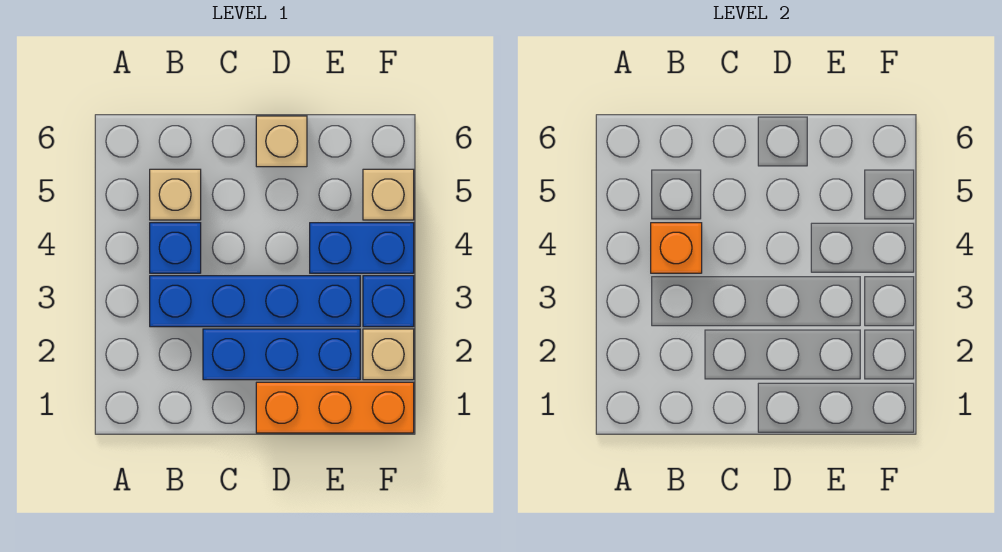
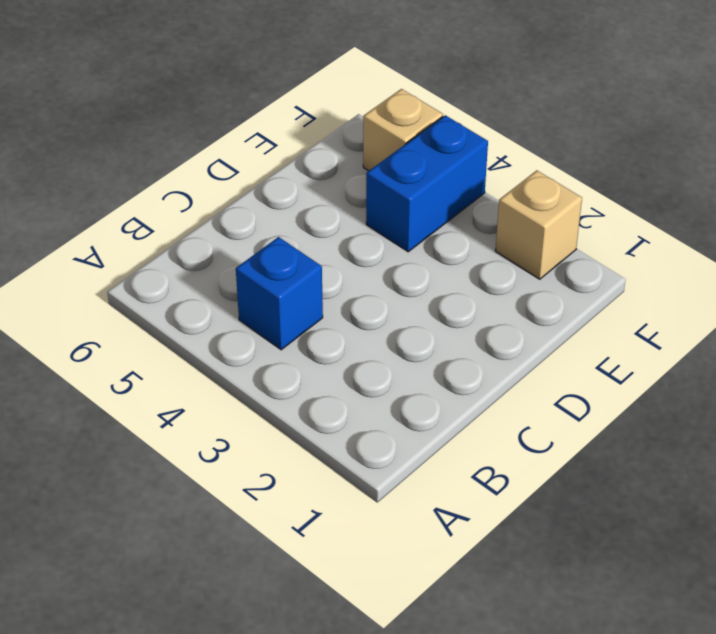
none -> blue brick B3:E3 level 1
none -> tan brick B5 level 1

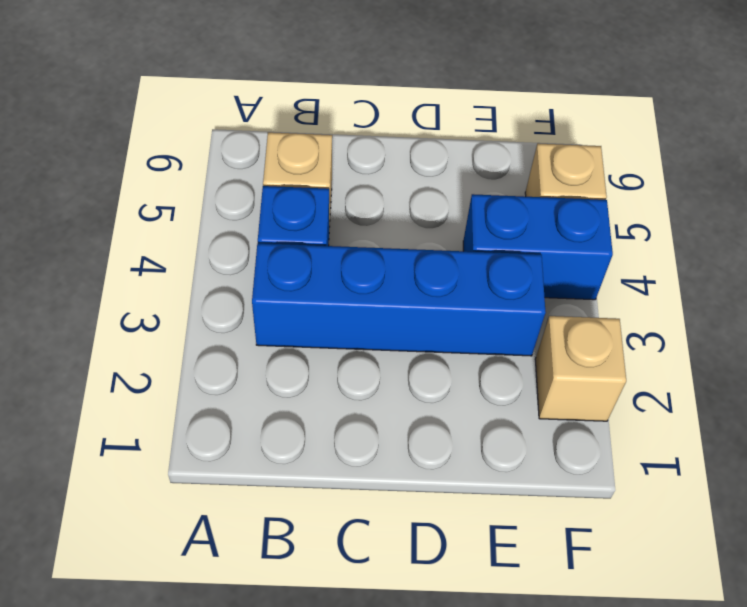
none -> blue brick C2:E2 level 1
none -> orange brick D1:F1 level 1

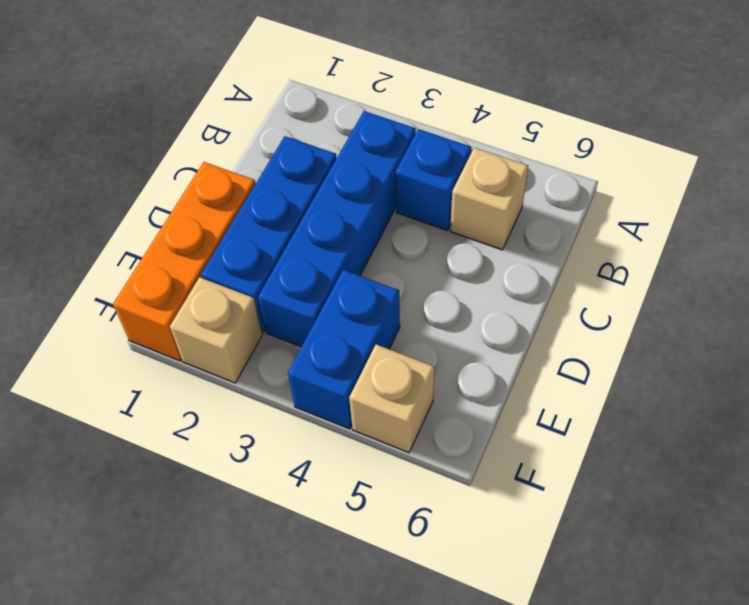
none -> tan brick D6 level 1
none -> blue brick F3 level 1

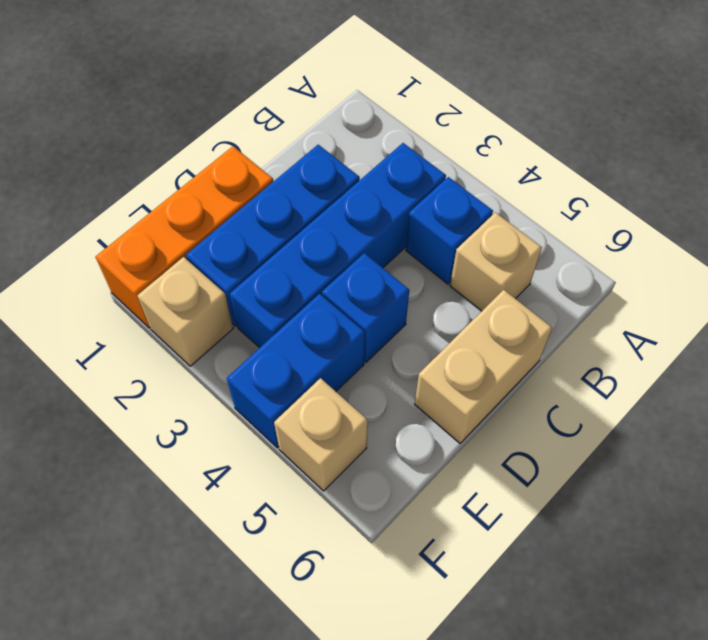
tan brick C6:D6 level 1 -> tan brick D6 level 1
blue brick D4 level 1 -> blue brick F3 level 1
none -> orange brick B4 level 2

